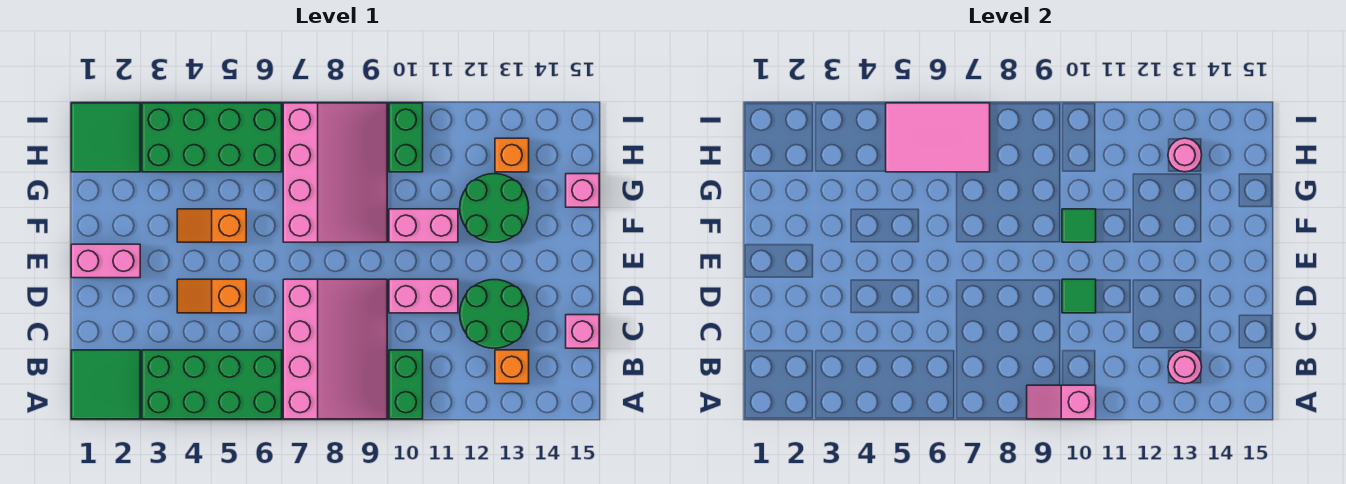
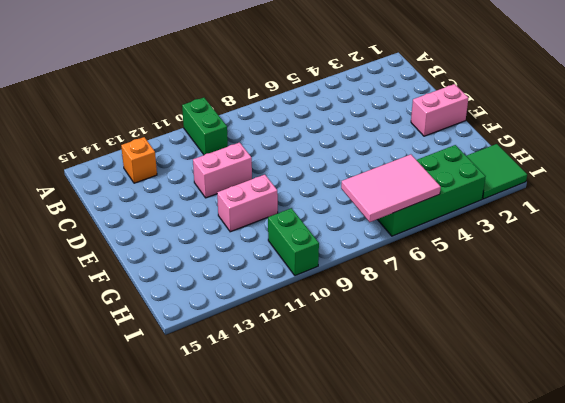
none -> green tile A1:B2 level 1
none -> green brick A3:B6 level 1
none -> pink slope A7:D9 level 1 top 7

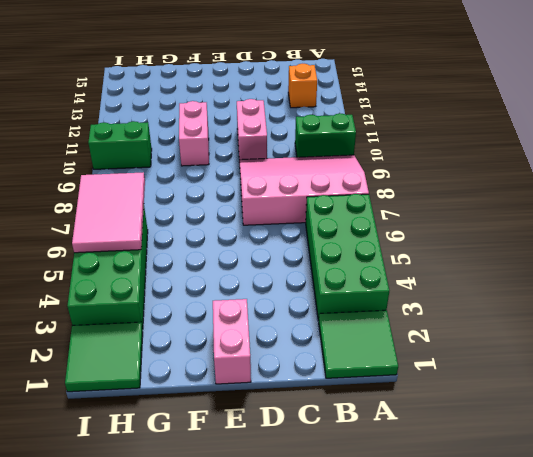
none -> green round brick C12:D13 level 1
none -> pink brick C15 level 1
none -> orange slope D4:D5 level 1 top 5

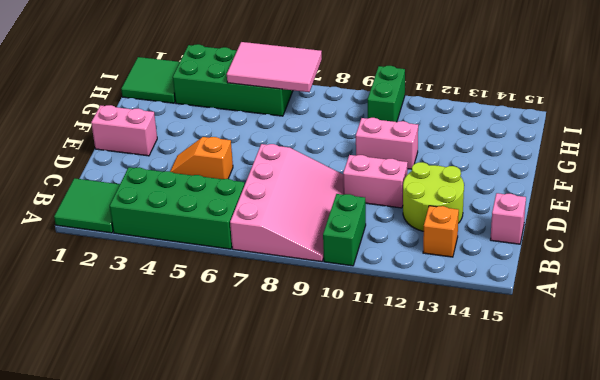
lime round brick C12:D13 level 1 -> green round brick C12:D13 level 1
none -> orange slope F4:F5 level 1 top 5
none -> pink slope F7:I9 level 1 top 7
none -> green round brick F12:G13 level 1

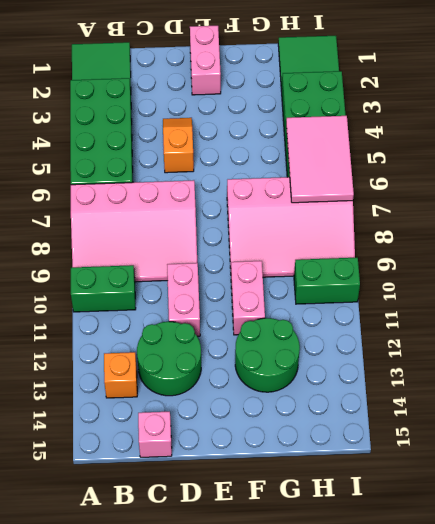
none -> orange slope F4:F5 level 1 top 5
none -> pink brick G15 level 1
none -> orange brick H13 level 1

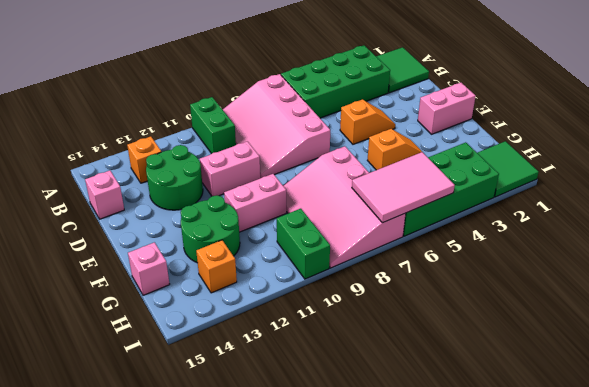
none -> pink slope A9:A10 level 2 top 10
none -> pink round brick B13 level 2
none -> green tile D10 level 2

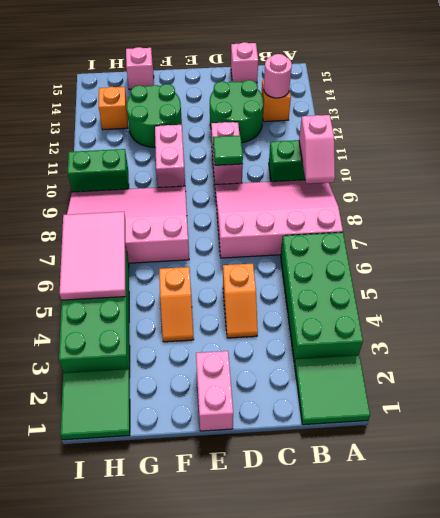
none -> green tile F10 level 2
none -> pink round brick H13 level 2

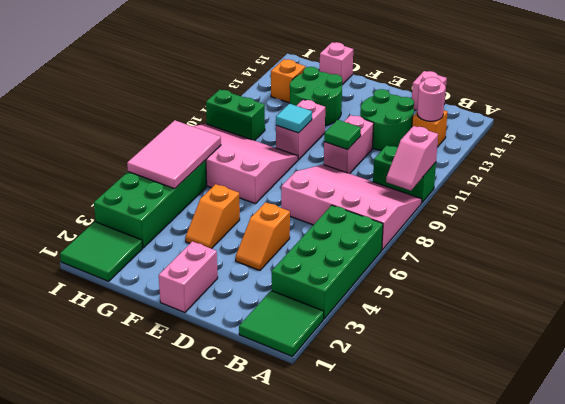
cyan tile F10 level 2 -> green tile F10 level 2
none -> pink round brick H13 level 2

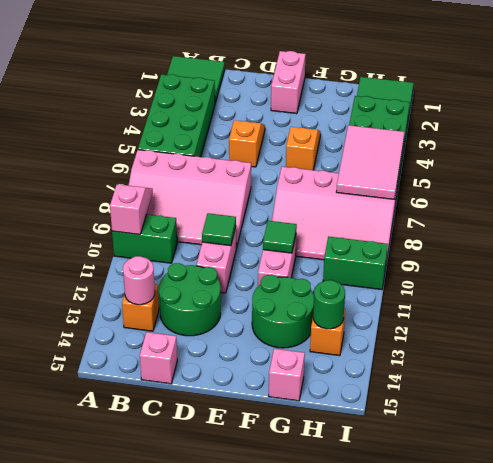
green round brick H13 level 2 -> pink round brick H13 level 2

